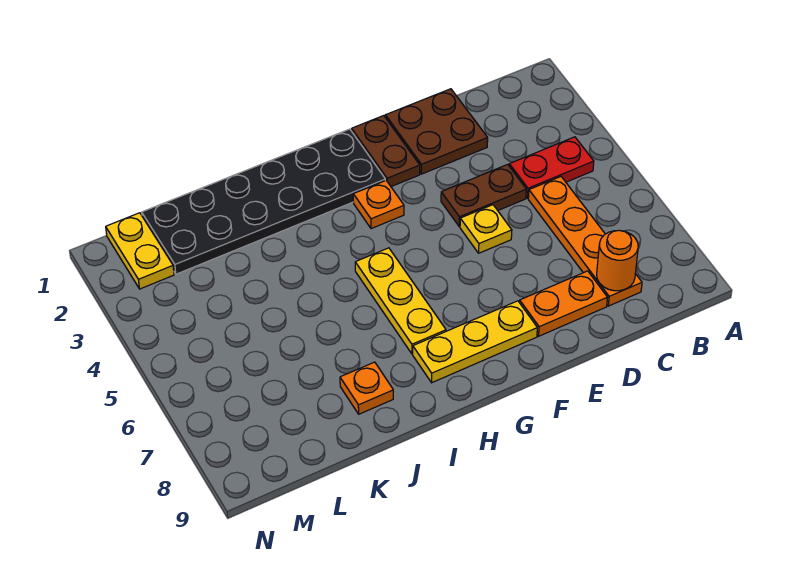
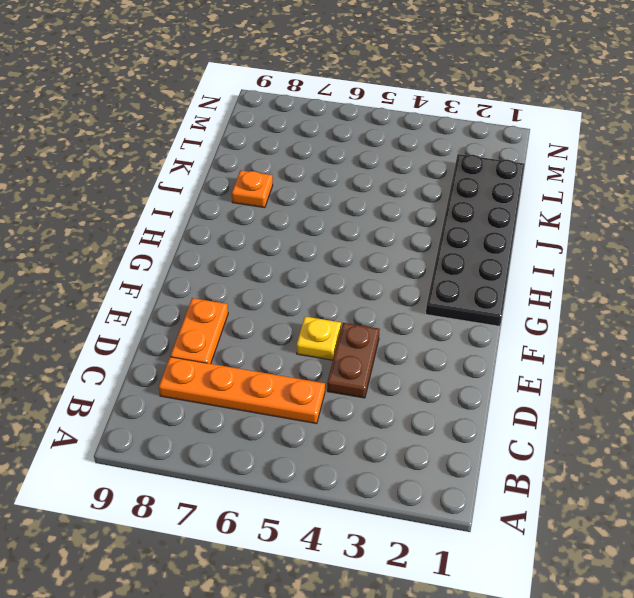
none -> red plate B4:C4 level 1
none -> brown plate D1:E2 level 1
none -> brown plate F1:F2 level 1

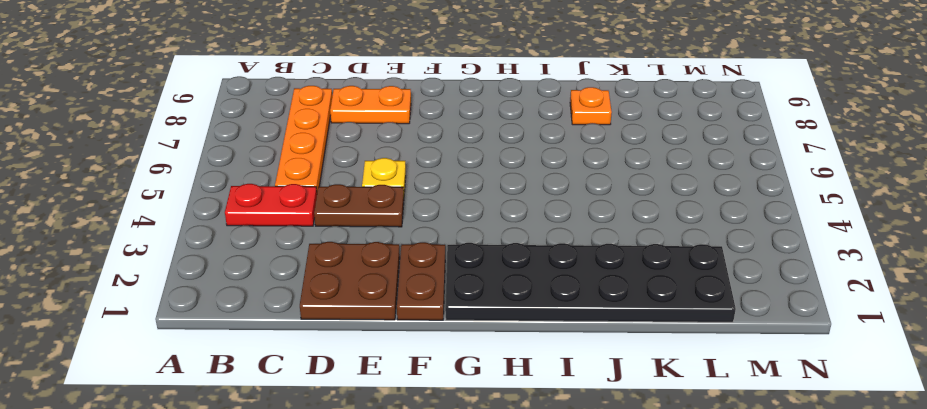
none -> yellow plate F8:H8 level 1
none -> orange plate G3 level 1
none -> yellow plate H5:H7 level 1

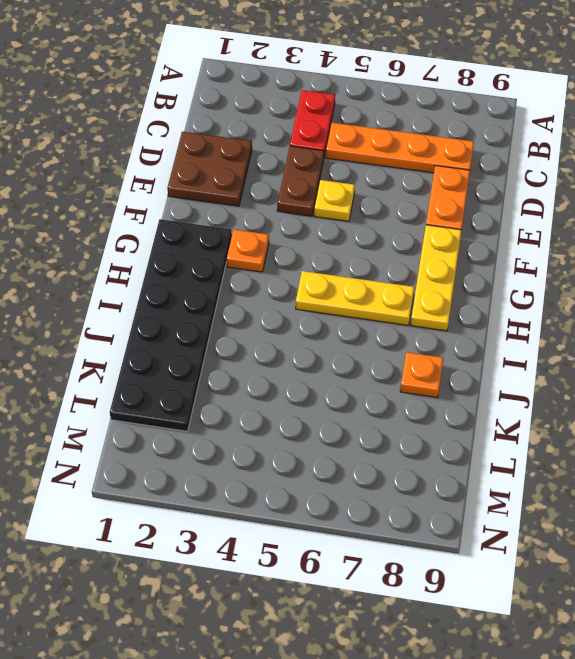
none -> brown plate F1:F2 level 1
none -> yellow plate M1:M2 level 1
none -> orange round brick C8 level 2

